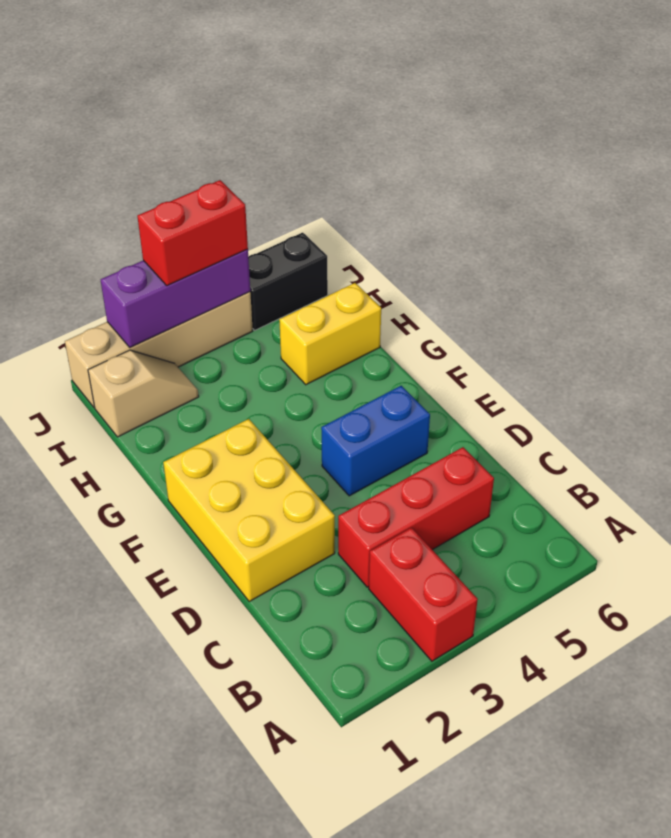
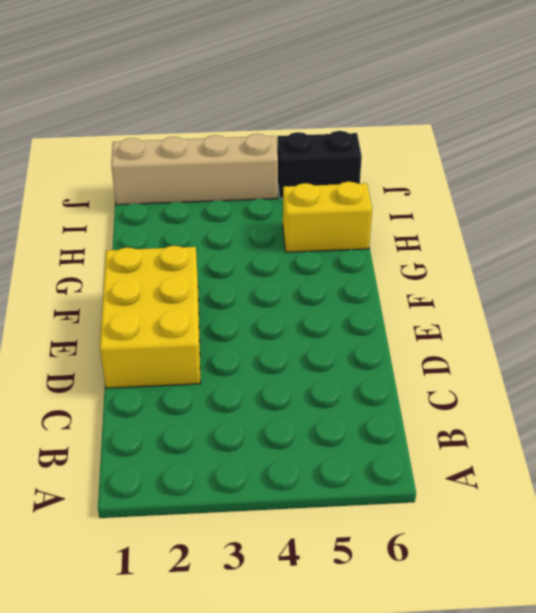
none -> red brick A3:B3 level 1
none -> red brick C3:C5 level 1

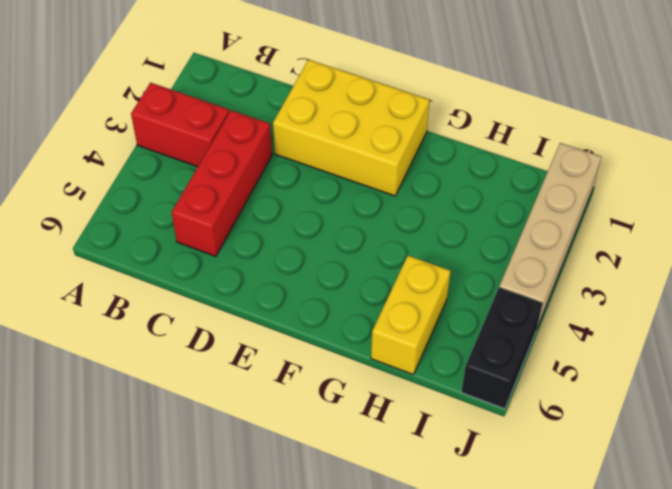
none -> blue brick E4:E5 level 1
none -> tan slope I1:I2 level 1 top 1

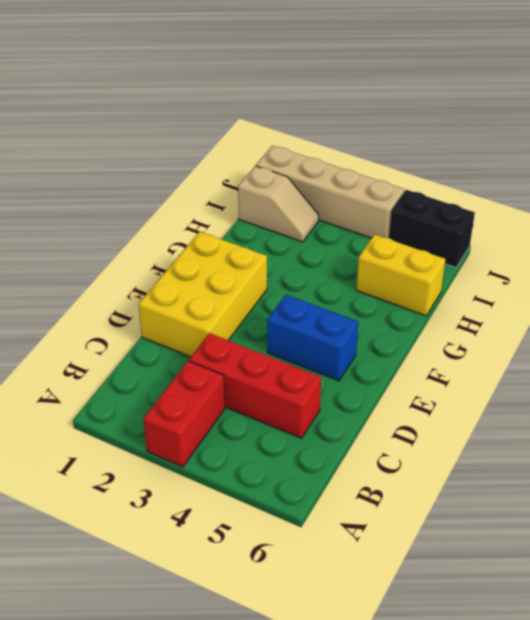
none -> purple brick J2:J4 level 2
none -> red brick J3:J4 level 3

